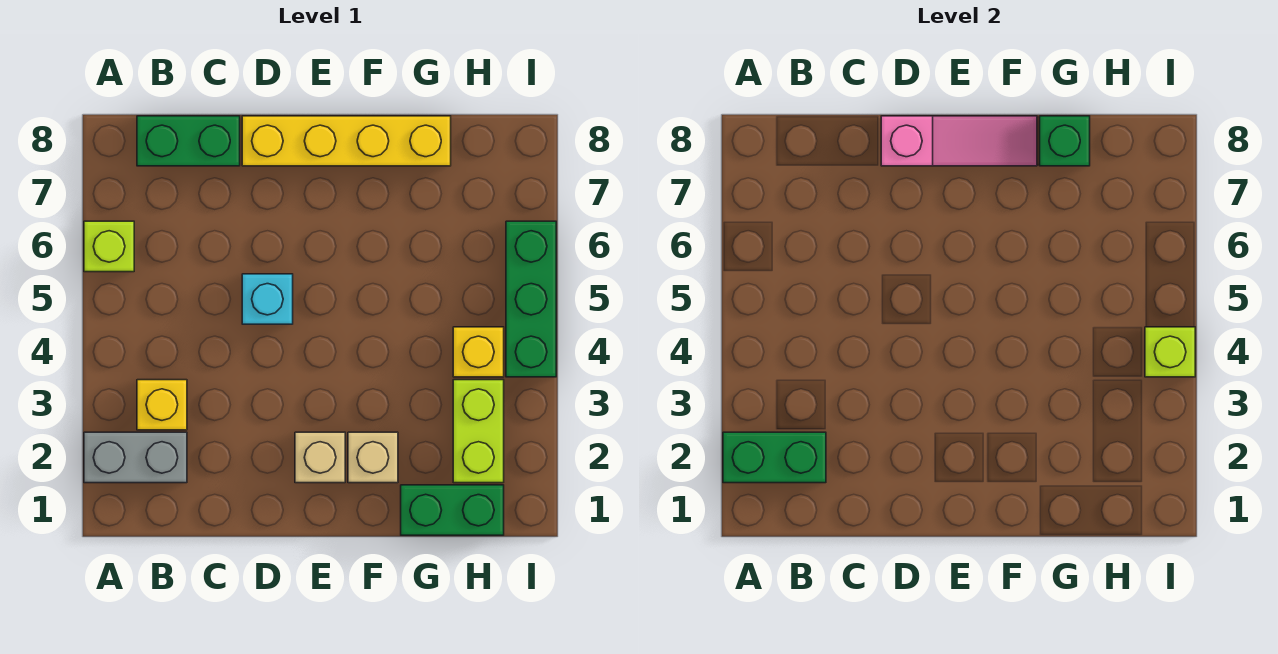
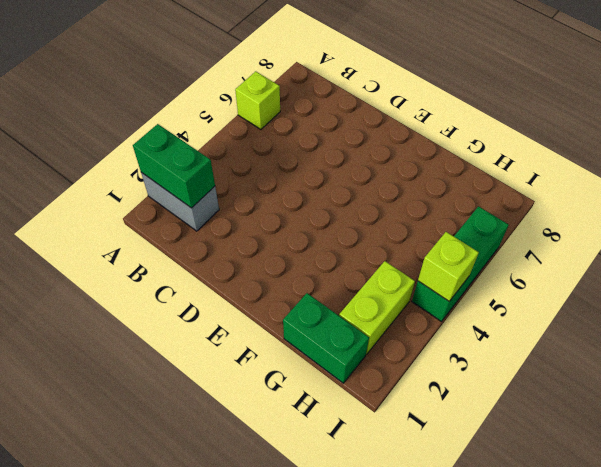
none -> yellow brick B3 level 1
none -> green brick B8:C8 level 1
none -> cyan brick D5 level 1

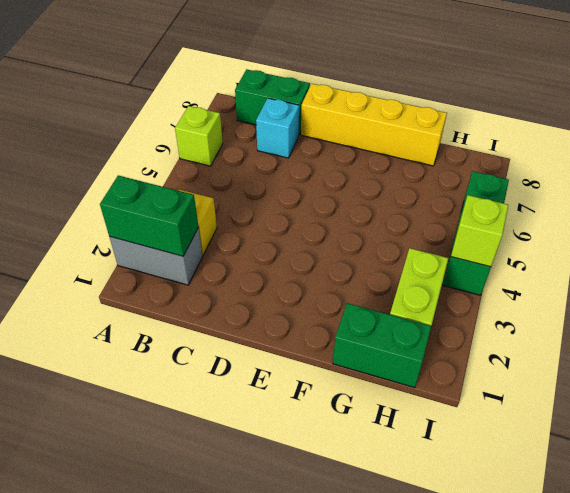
cyan brick C7 level 1 -> cyan brick D5 level 1
none -> tan brick E2 level 1
none -> tan brick F2 level 1
none -> yellow brick H4 level 1

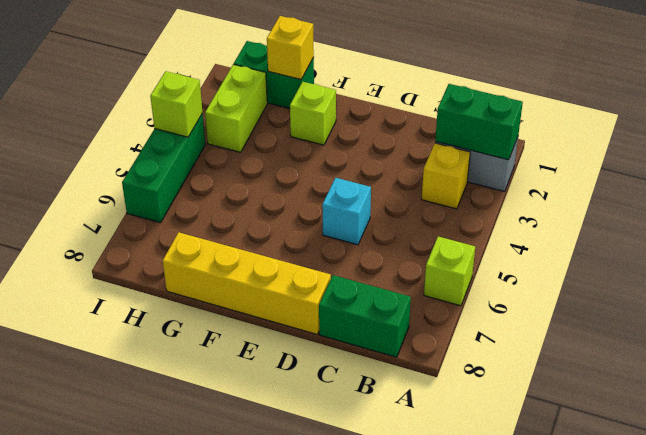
lime brick F2 level 1 -> tan brick F2 level 1
yellow brick G1 level 2 -> yellow brick H4 level 1
none -> tan brick E2 level 1
none -> pink slope D8:F8 level 2 top D
none -> green brick G8 level 2

